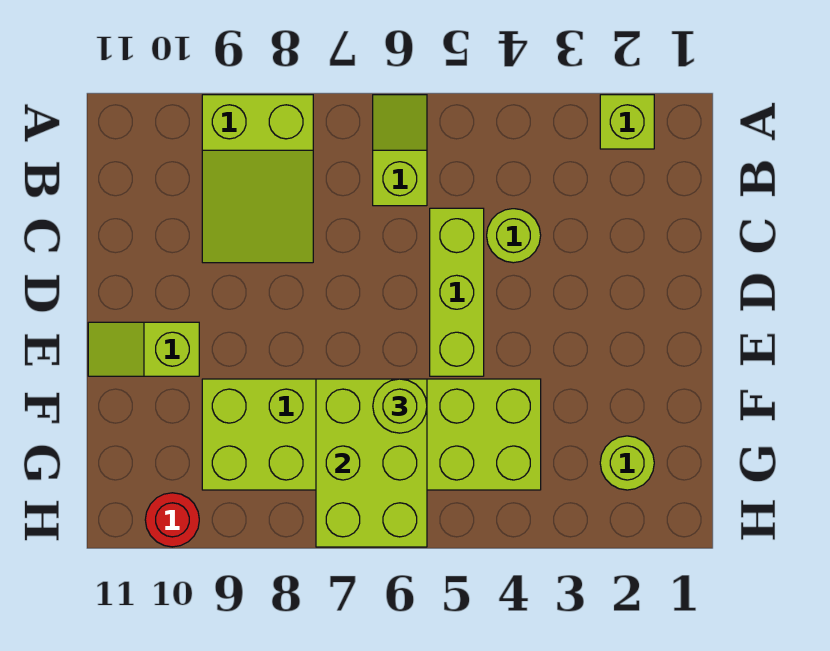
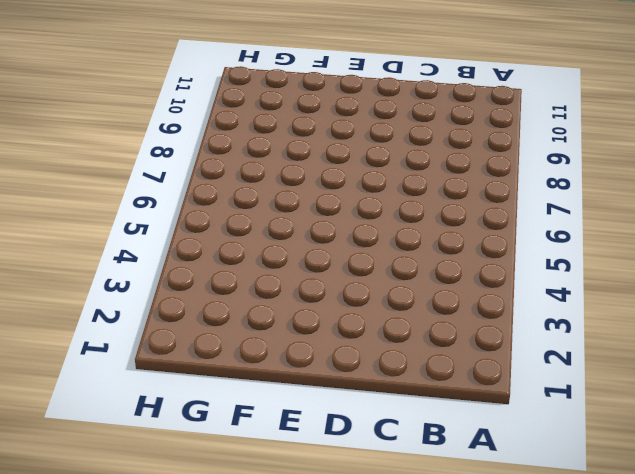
none -> lime brick A2 level 1
none -> lime slope A6:B6 level 1 top B

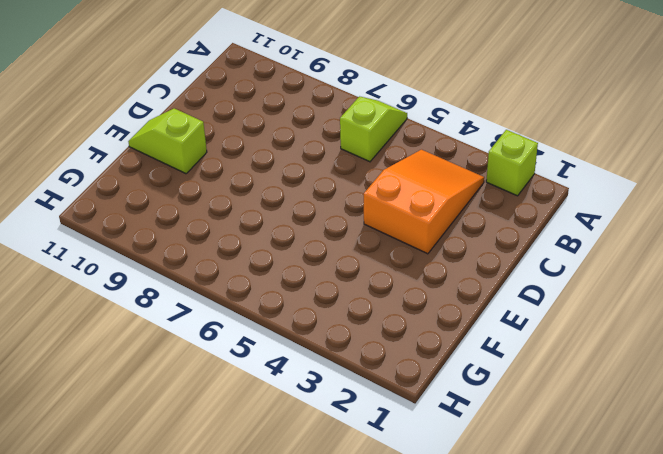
orange slope B3:D4 level 1 top D -> lime round brick C4 level 1
none -> lime slope A8:C9 level 1 top A
none -> lime brick C5:E5 level 1

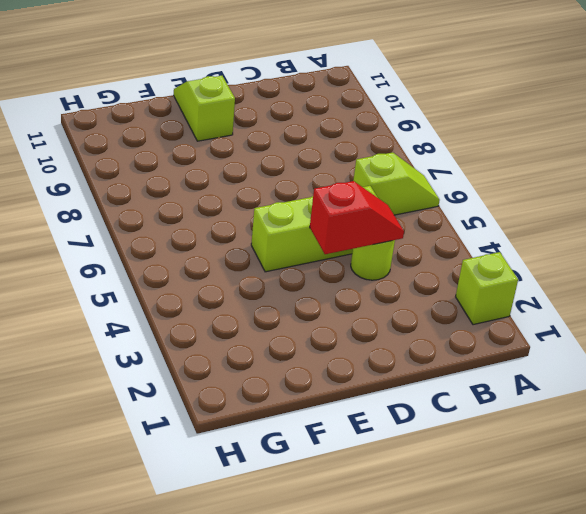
red slope C4:D4 level 2 top D -> none
none -> lime slope A8:C9 level 1 top A
none -> lime brick F4:G9 level 1

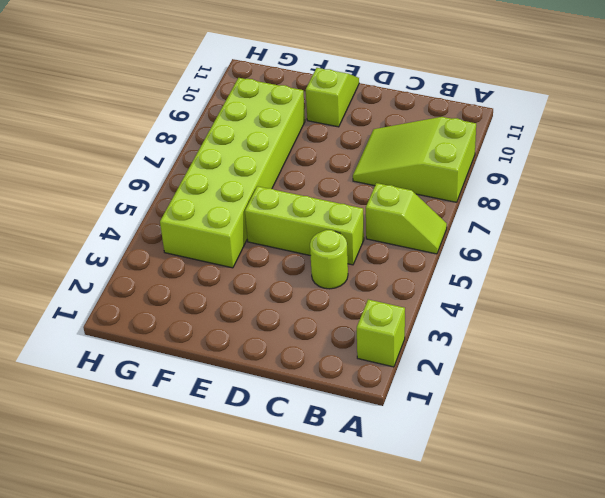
none -> lime round brick G2 level 1
none -> red round brick H10 level 1

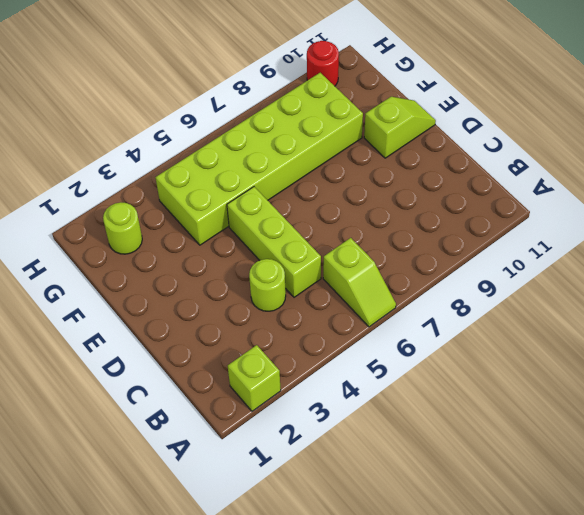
none -> lime slope A8:C9 level 1 top A
none -> lime brick F6:H7 level 2

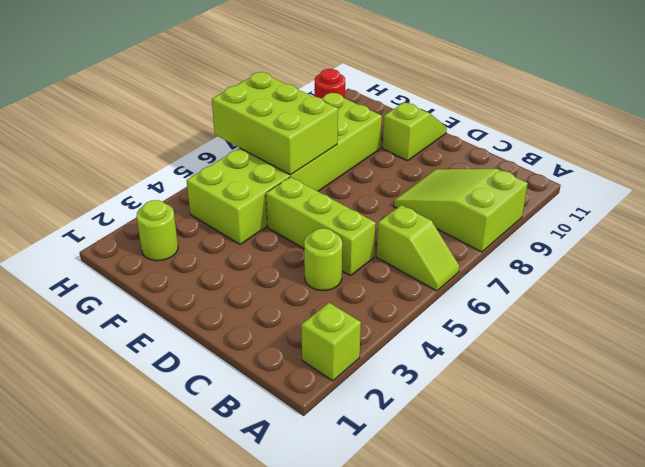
none -> lime round brick F6 level 3

